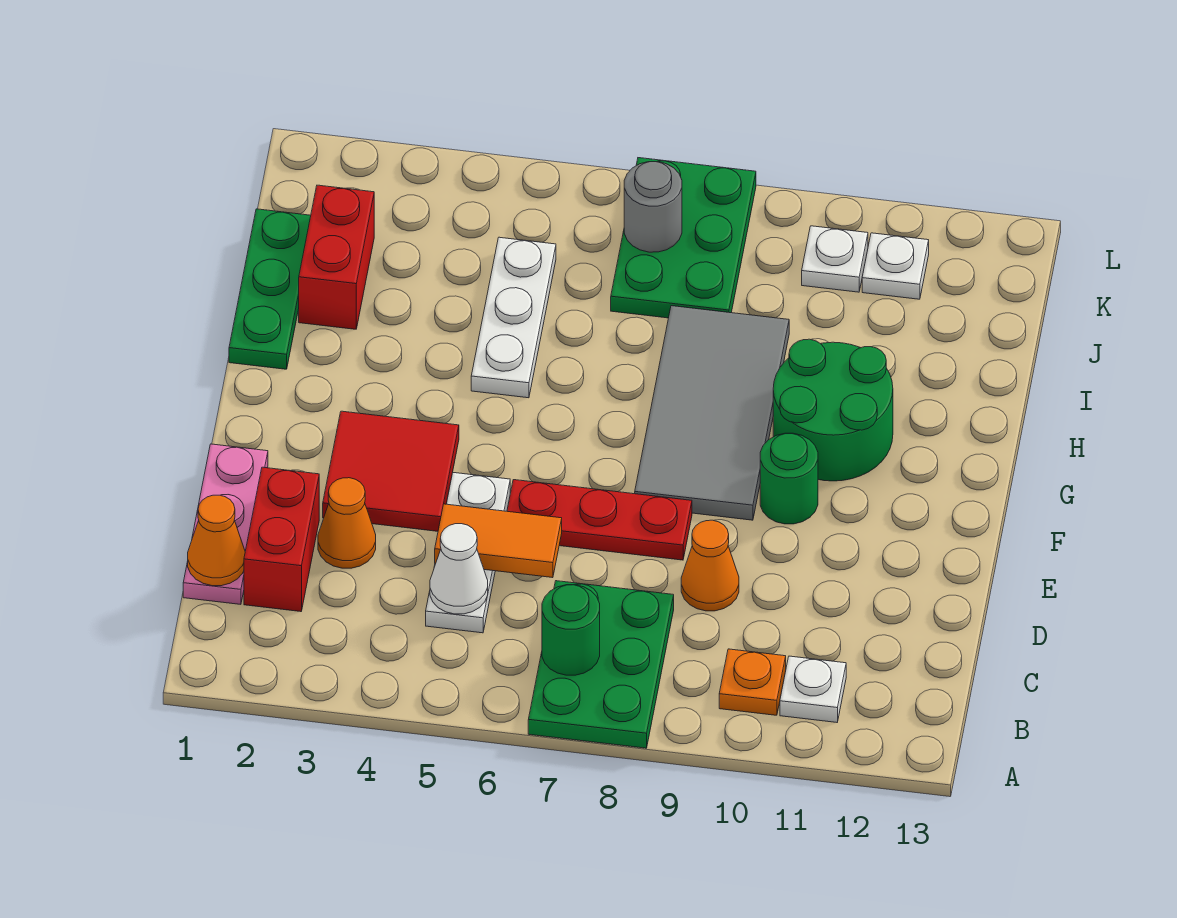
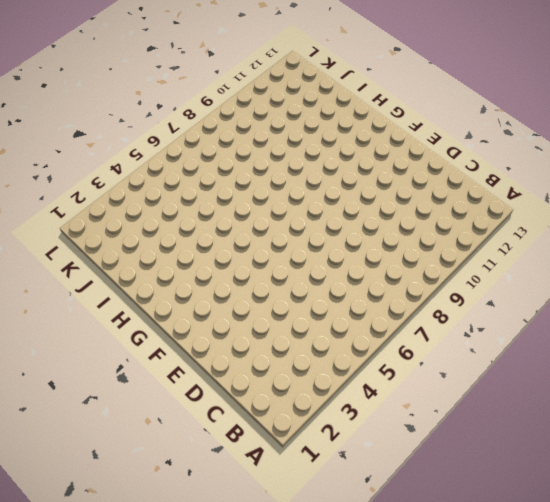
none -> green plate A7:C8 level 1
none -> orange plate B10 level 1
none -> white plate B11 level 1

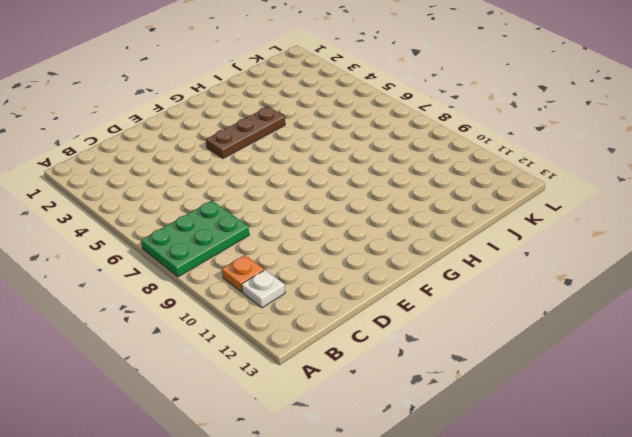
brown plate F4:H4 level 1 -> red tile E3:F4 level 1
none -> pink plate C1:E1 level 1
none -> red brick C2:D2 level 1
none -> white plate C5:E5 level 1

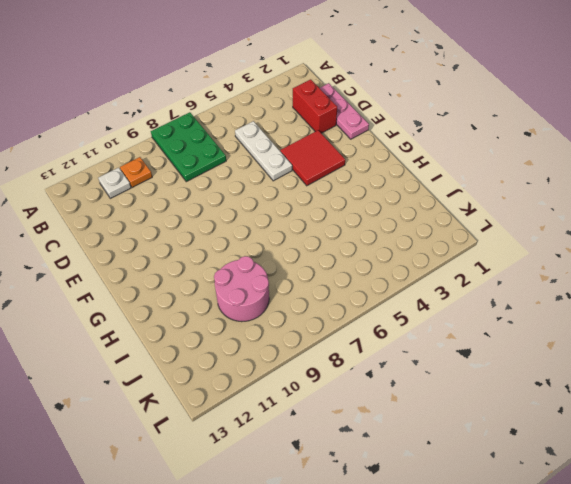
pink round brick I9:J10 level 1 -> grey tile F8:I9 level 1
none -> orange cone D3 level 1
none -> orange cone D9 level 1
none -> red plate E6:E8 level 1

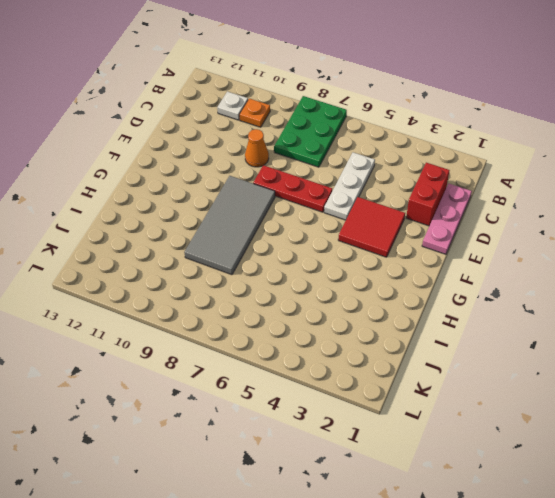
none -> orange cone D3 level 1
none -> green round brick F10 level 1
none -> green round brick G10:H11 level 1

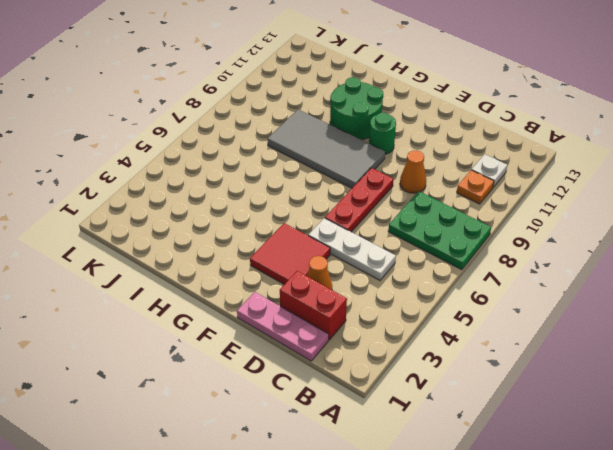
none -> green plate H1:J1 level 1
none -> white plate H5:J5 level 1
none -> red brick I2:J2 level 1

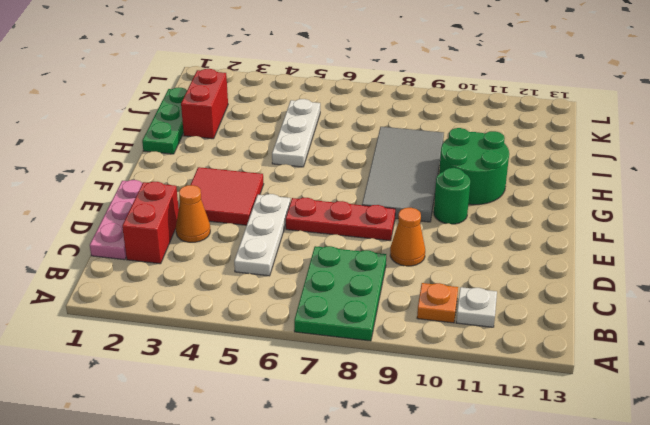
none -> green plate J7:L8 level 1
none -> white plate K10 level 1
none -> white plate K11 level 1

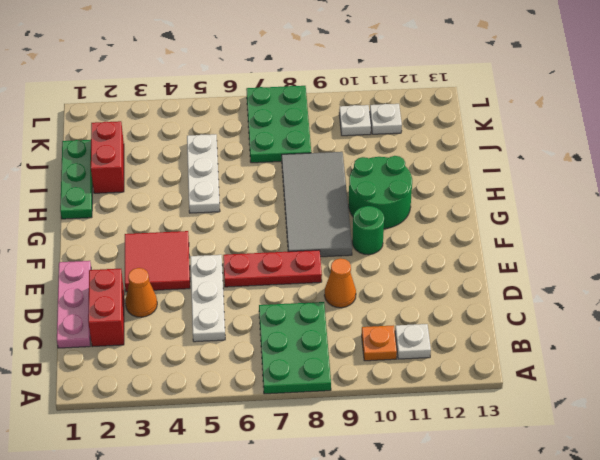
none -> green round brick B7 level 2
none -> orange cone C1 level 2
none -> white cone C5 level 2

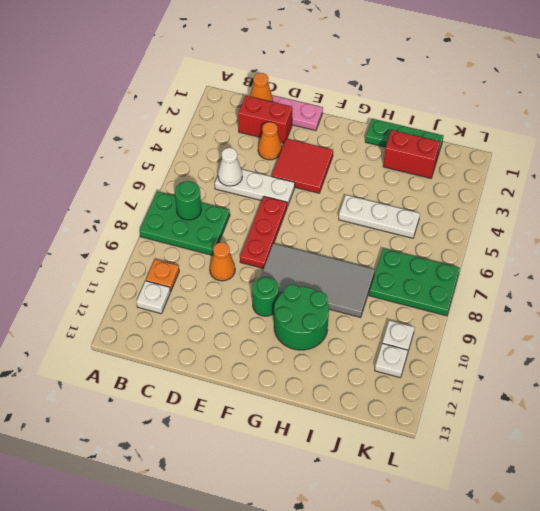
none -> orange tile D5:D6 level 2
none -> grey round brick K7 level 2

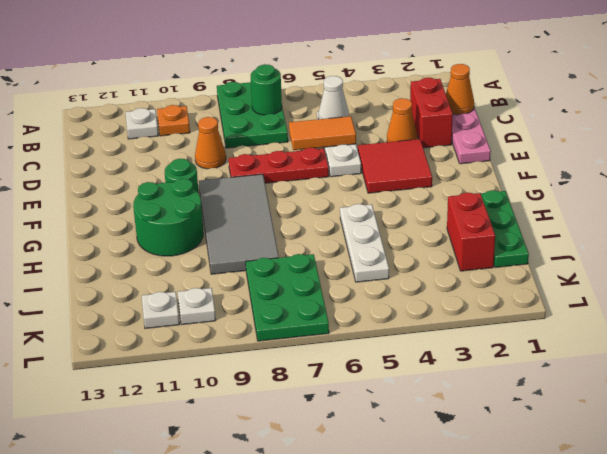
none -> grey round brick K7 level 2

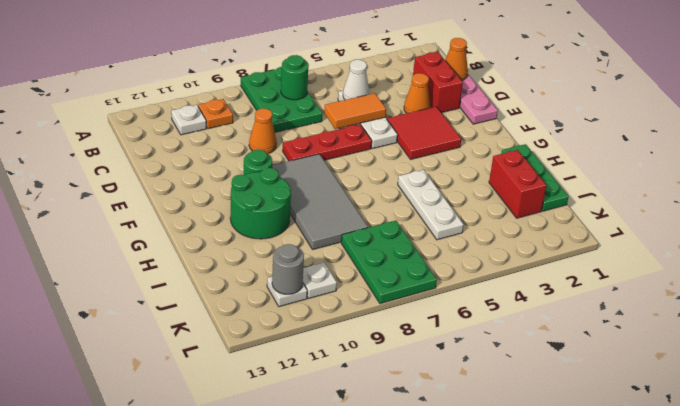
grey round brick K11 level 2 -> grey round brick K7 level 2

